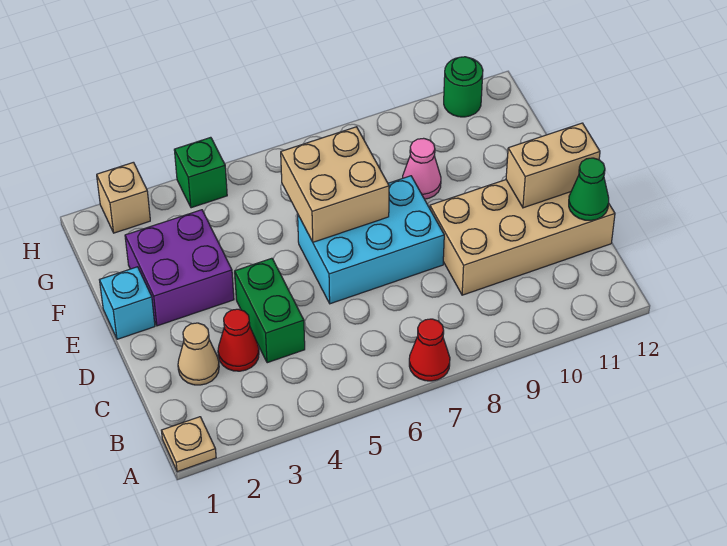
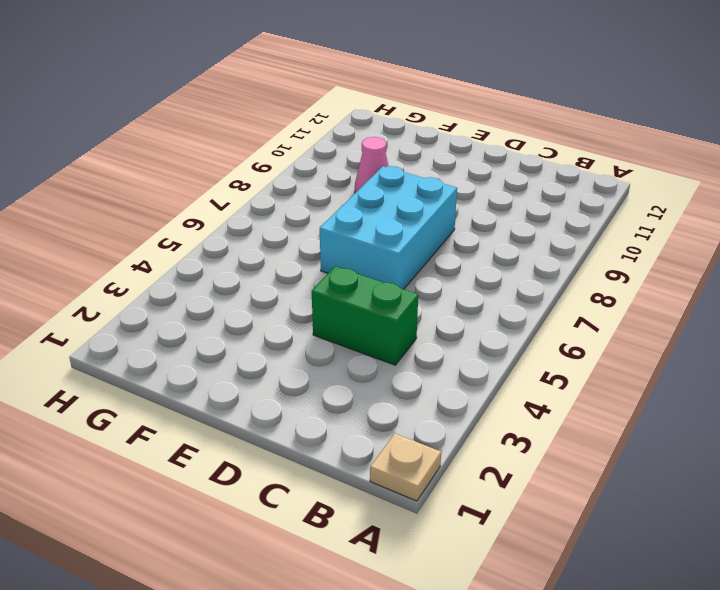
none -> red cone A7 level 1
none -> tan cone C2 level 1
none -> red cone C3 level 1

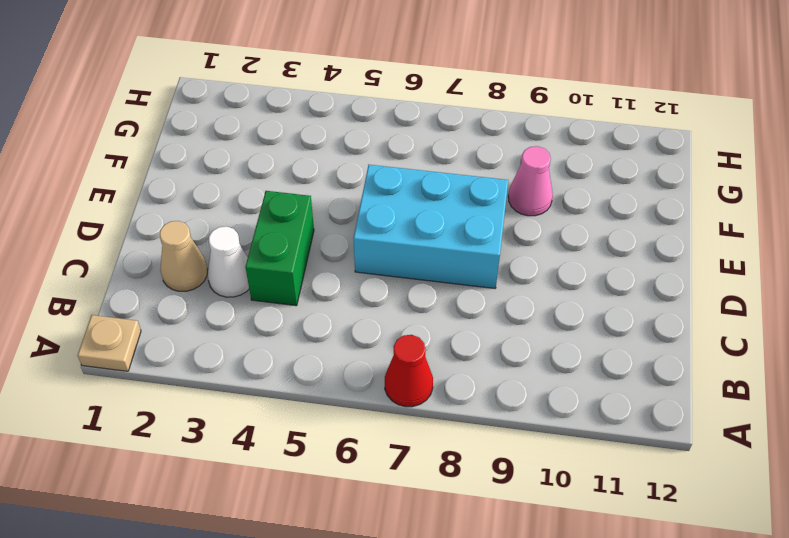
white cone C3 level 1 -> red cone C3 level 1
none -> tan brick C9:D12 level 1
none -> cyan brick E1 level 1
none -> purple brick E2:F3 level 1

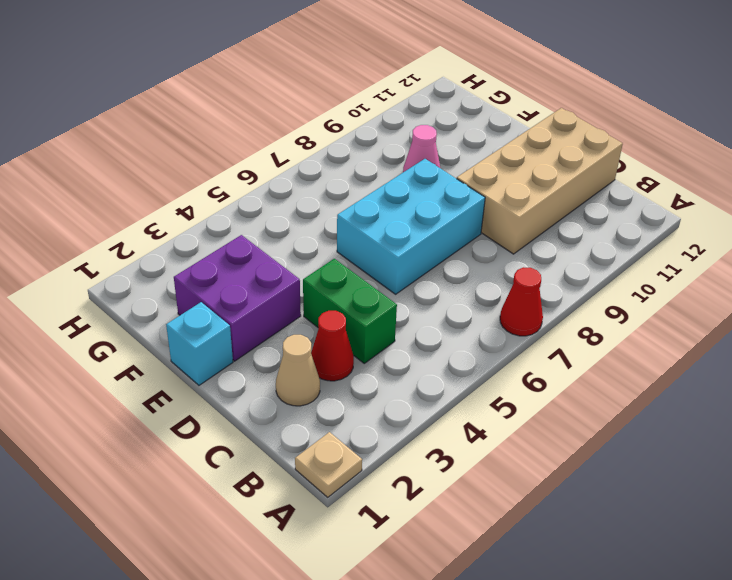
none -> tan brick H2 level 1
none -> green brick H4 level 1
none -> green round brick H11 level 1

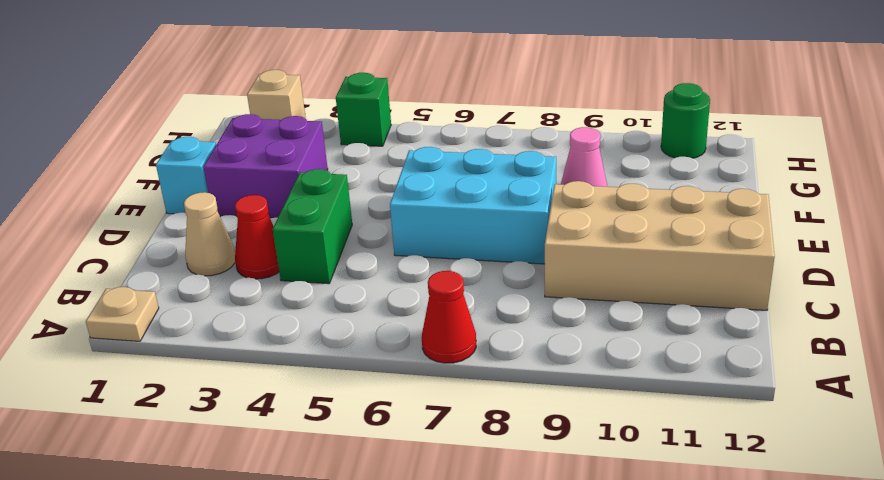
none -> green cone C12 level 2
none -> tan brick D11:D12 level 2
none -> tan brick E6:F7 level 2

